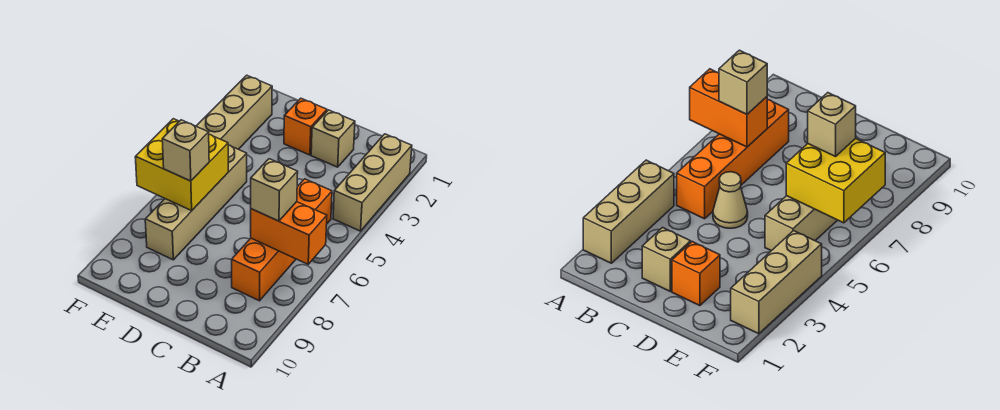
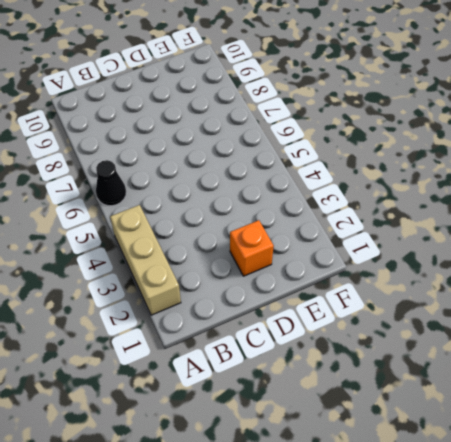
black cone A6 level 1 -> none
none -> orange brick B5:B8 level 1
none -> tan brick C2 level 1

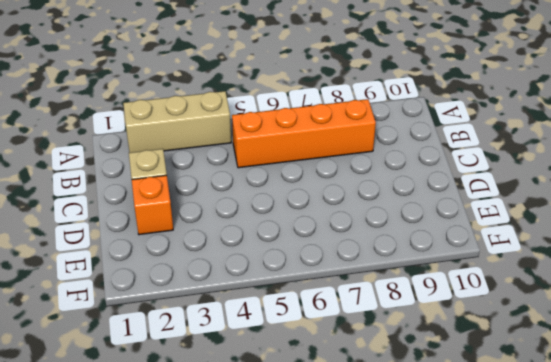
none -> tan cone C5 level 1
none -> tan brick E5:E8 level 1

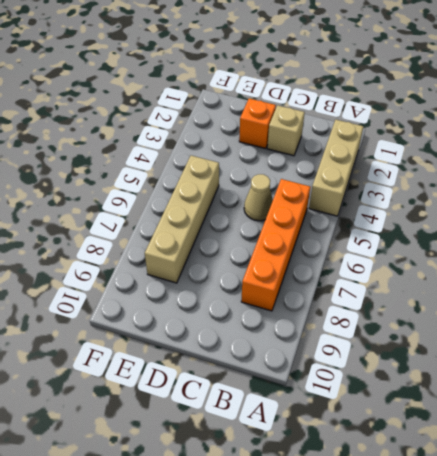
none -> tan brick F2:F4 level 1
none -> orange brick A7:B7 level 2

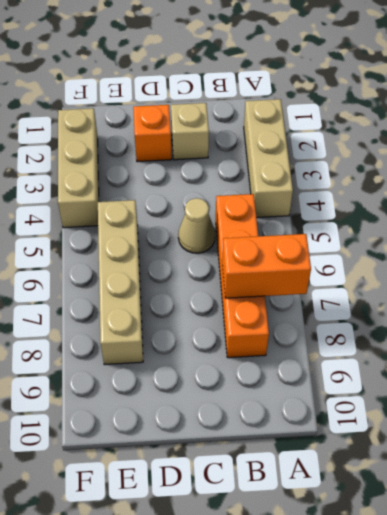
none -> yellow brick E6:F7 level 2
none -> tan brick B7 level 3

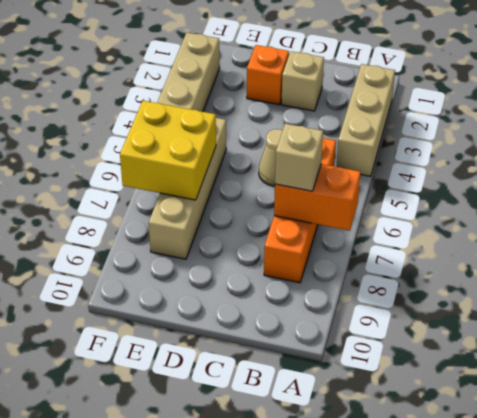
none -> tan brick E7 level 3

